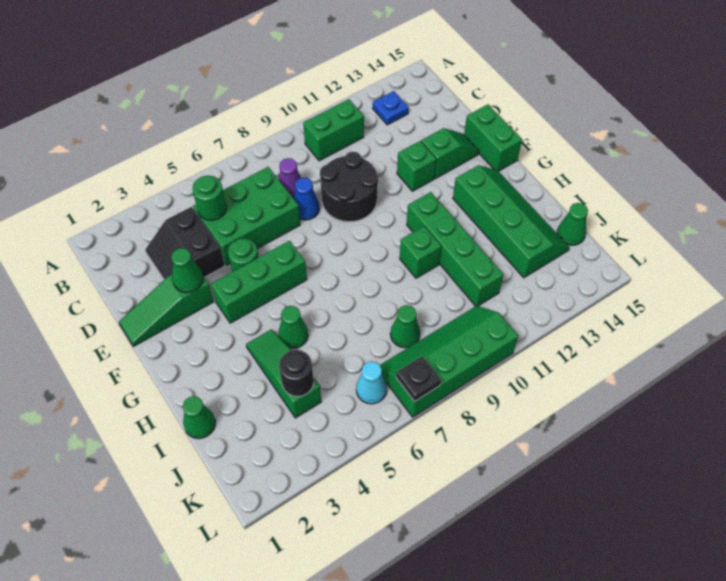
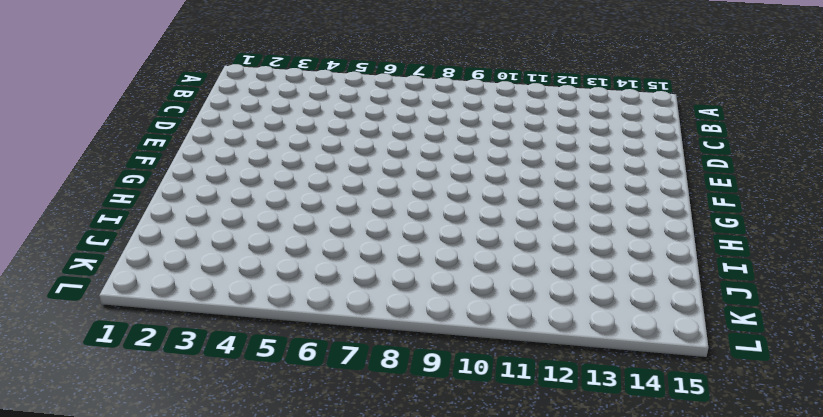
none -> green brick B10:B11 level 1
none -> blue plate B13 level 1
none -> black slope C3:D4 level 1 top 4

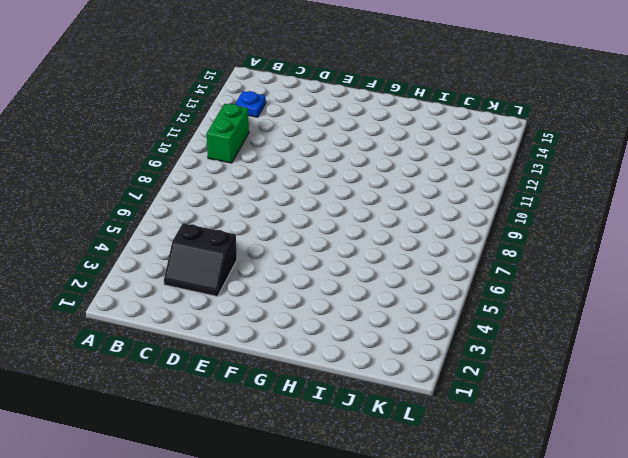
none -> green brick C5:D7 level 1
none -> purple cone C8 level 1
none -> blue cone D8 level 1

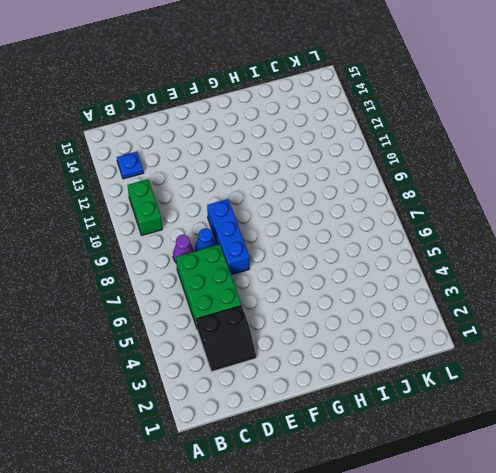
blue brick E7:E9 level 1 -> black round brick D9:E10 level 1
none -> green slope E1:E3 level 1 top 3
none -> green round brick E5 level 1
none -> green brick E12 level 1

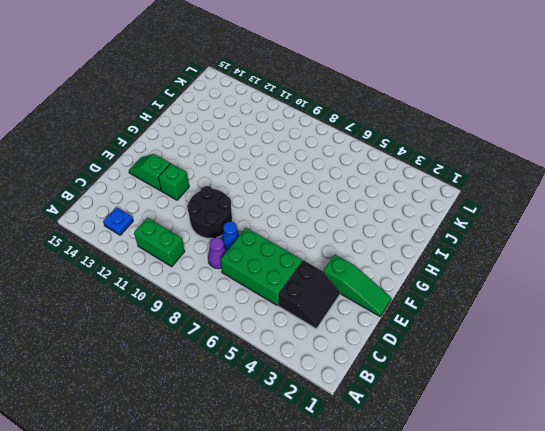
none -> green round brick E5 level 1
none -> green brick E15:F15 level 1
none -> green brick F4:F6 level 1

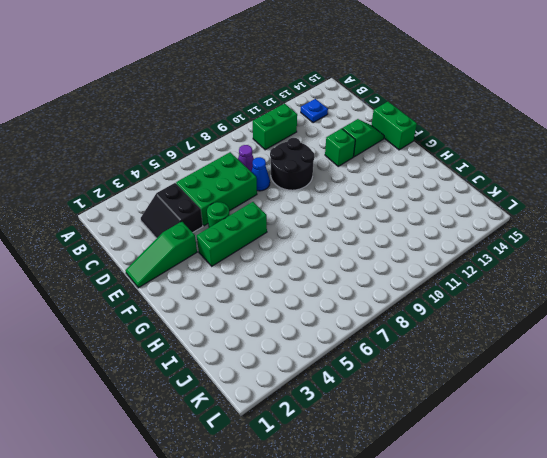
none -> green brick G11:J11 level 1
none -> green slope G13:J14 level 1 top 13
none -> green slope H4:J4 level 1 top J

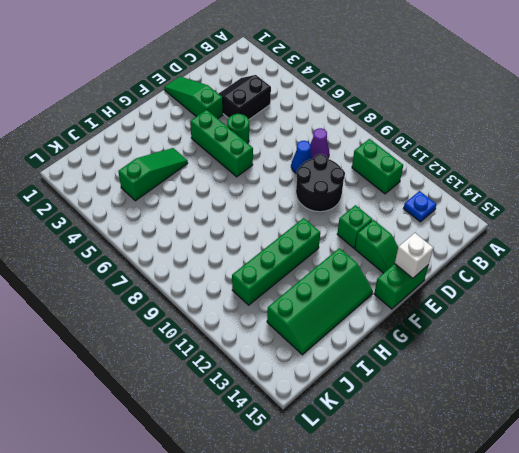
white brick E15 level 2 -> none
none -> green brick C5:D7 level 1
none -> green cone H5 level 1
none -> green brick H10 level 1

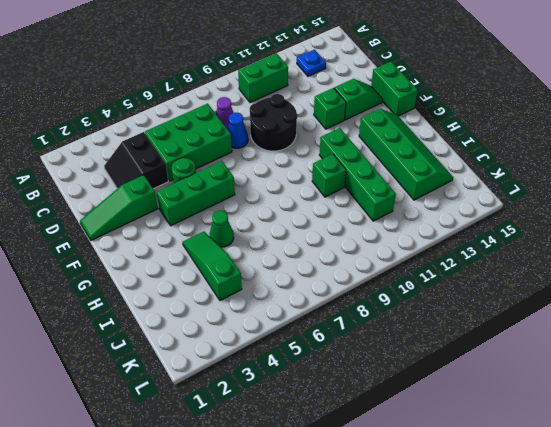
none -> green cone I1 level 1
none -> green cone J8 level 1
none -> green cone J15 level 1

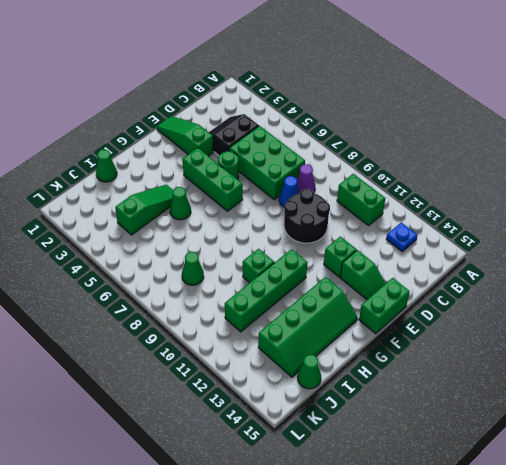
none -> cyan cone K6 level 1
none -> green slope K7:L10 level 1 top L
none -> green round brick C5 level 2

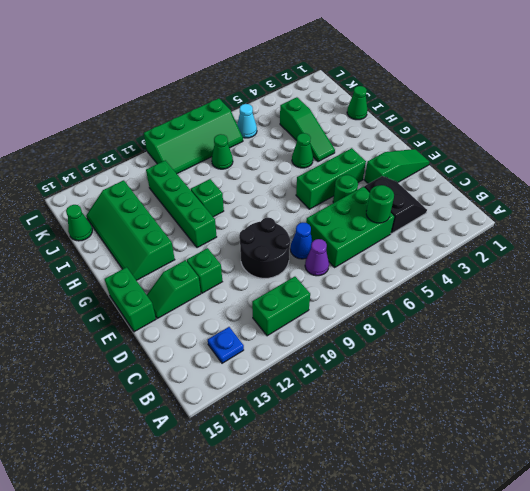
none -> green cone E3 level 2
none -> black round brick J4 level 2
none -> black plate L7 level 2

